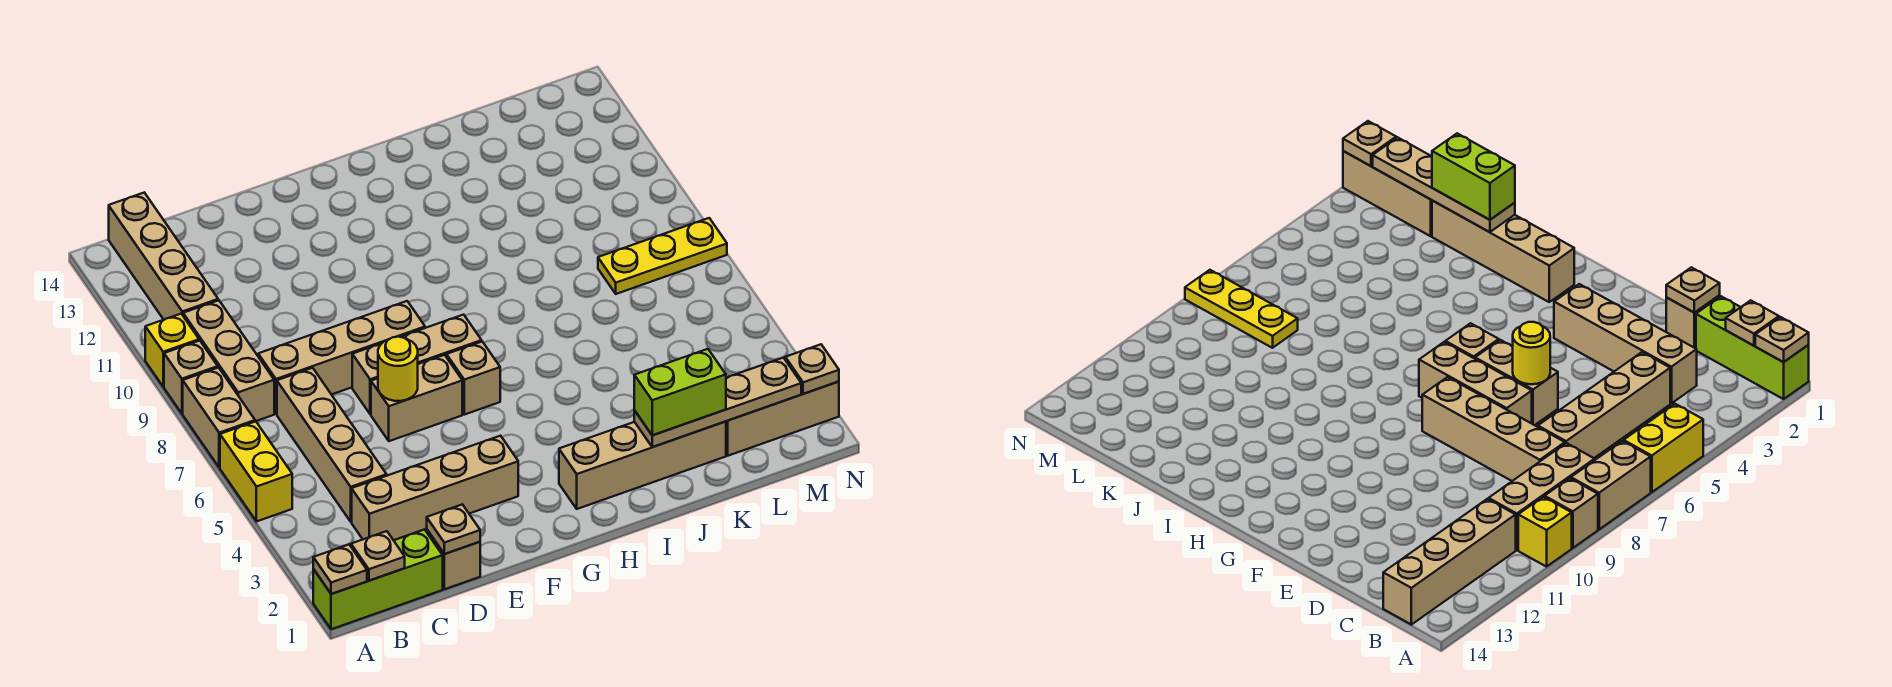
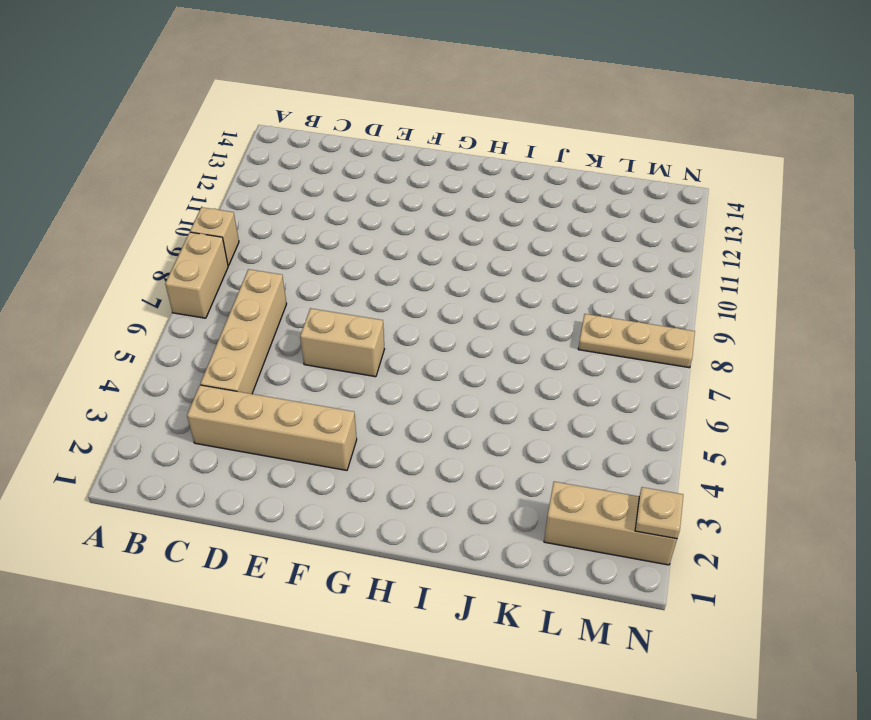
tan plate L8:N8 level 1 -> yellow plate L8:N8 level 1
none -> lime brick A1:C1 level 1
none -> yellow brick A5:A6 level 1
none -> yellow brick A10 level 1

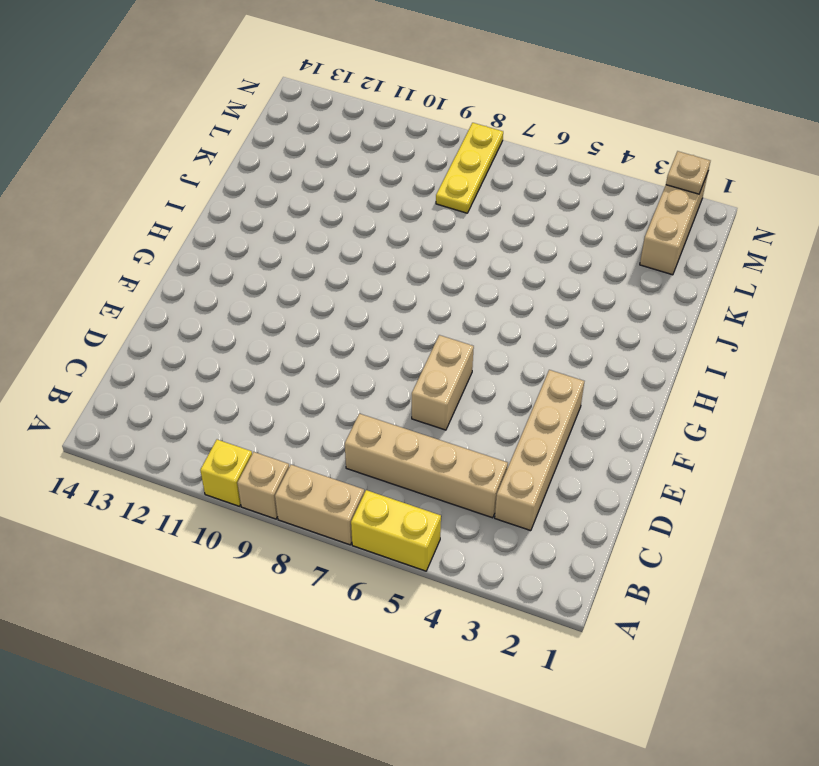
none -> lime brick A1:C1 level 1
none -> tan brick B8:B10 level 1
none -> tan brick B11:B14 level 1

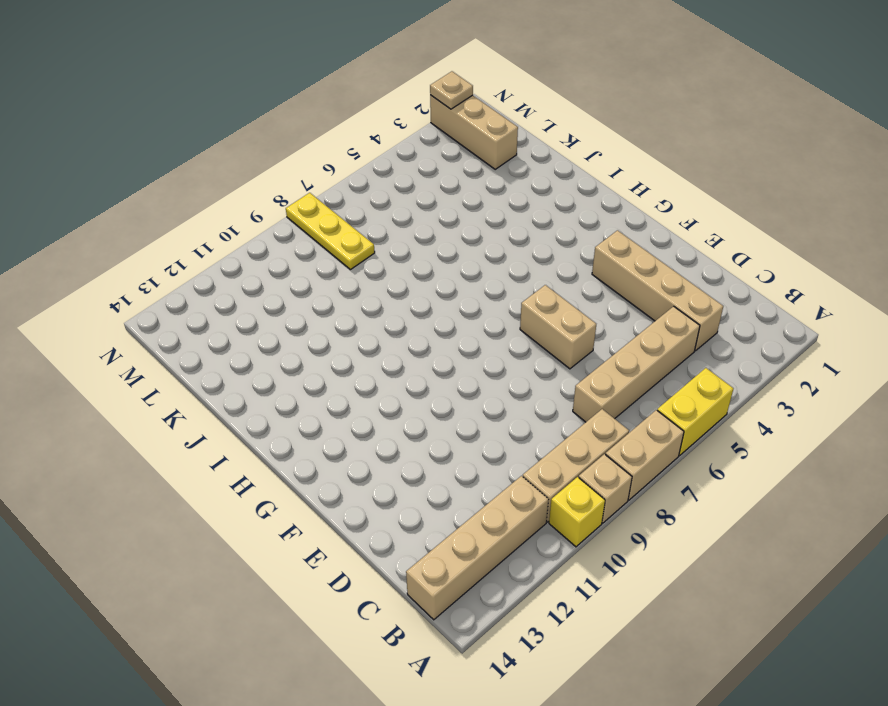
none -> lime brick A1:C1 level 1
none -> tan brick C8:F8 level 1
none -> tan brick D1 level 1

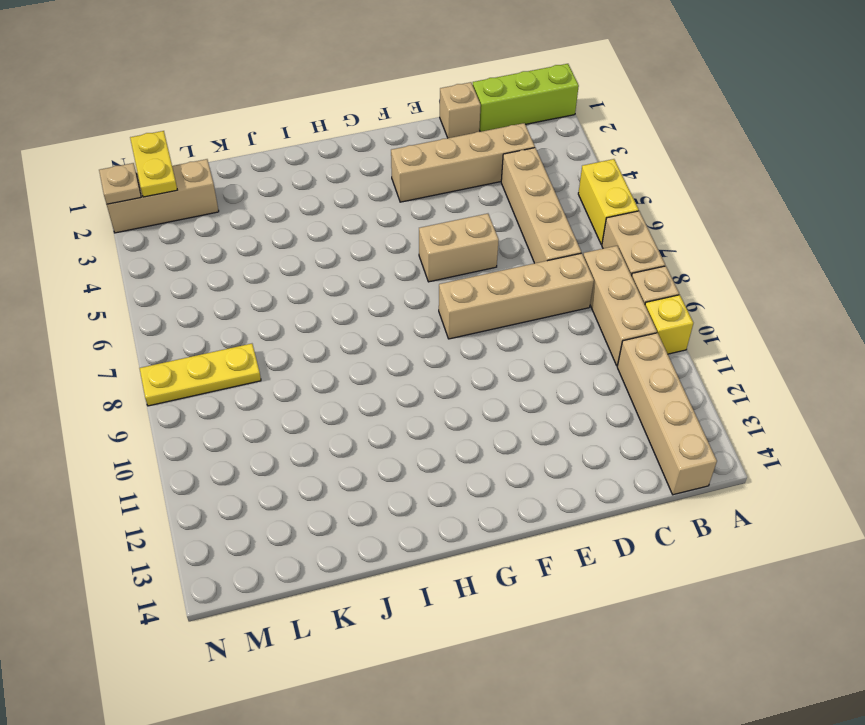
yellow plate M1:M2 level 2 -> tan plate J2:M2 level 2
none -> tan brick E7:G7 level 1
none -> tan brick G6 level 1
none -> tan brick H2:K2 level 1

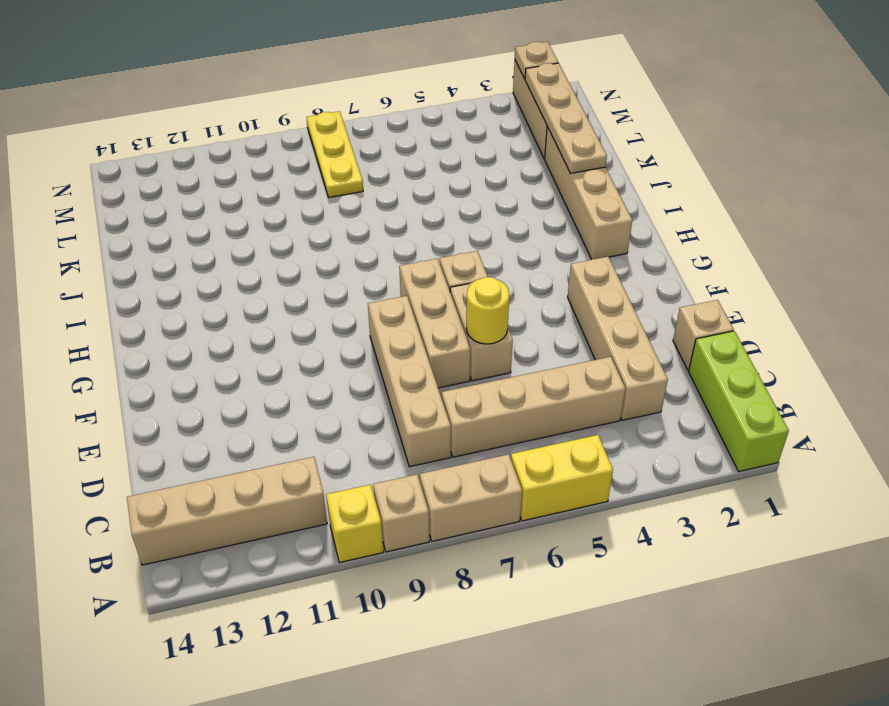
none -> tan brick B8:B10 level 1
none -> tan plate A1 level 2
none -> tan plate B1 level 2

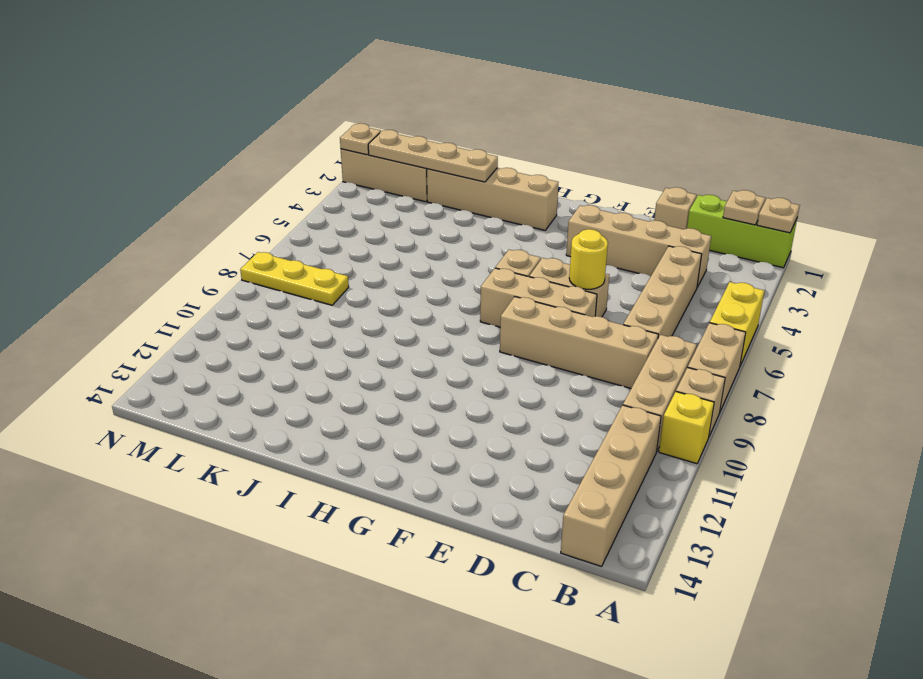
none -> tan plate D1 level 2
none -> lime brick J2:K2 level 3

